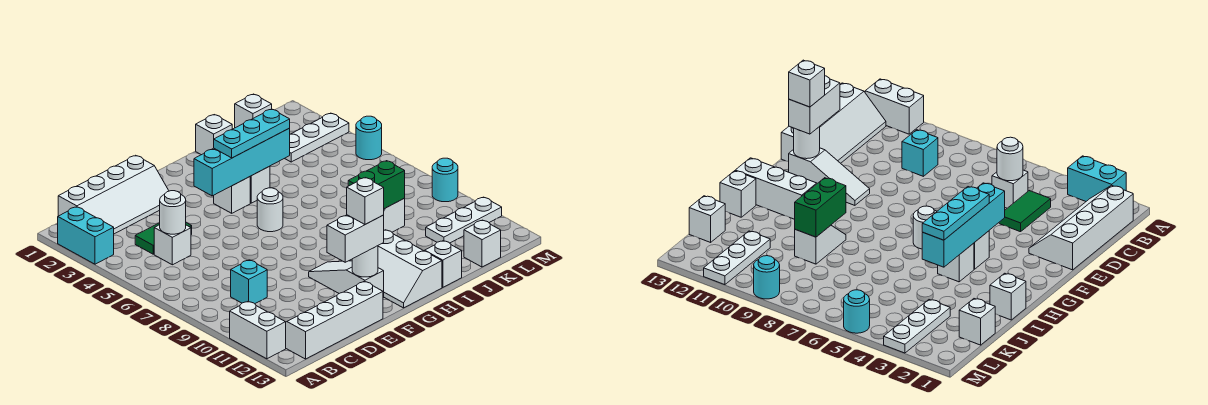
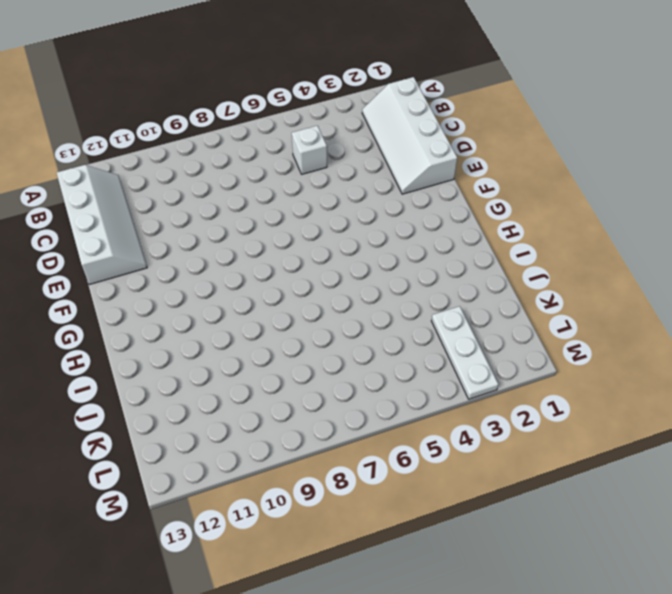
none -> cyan brick A2:A3 level 1
none -> white brick A11:A12 level 1
none -> green tile C4:D4 level 1

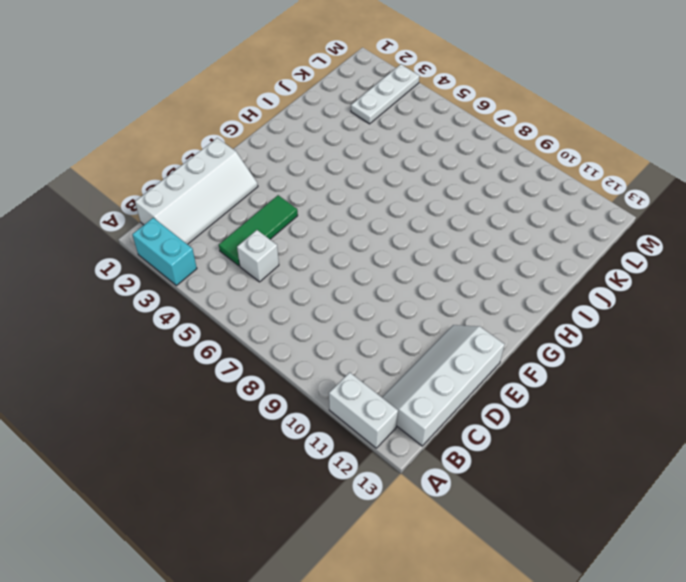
green tile C4:E4 level 1 -> green tile C4:D4 level 1
none -> cyan brick C9 level 1
none -> white slope F10:F12 level 1 top 12
none -> white brick G4 level 1

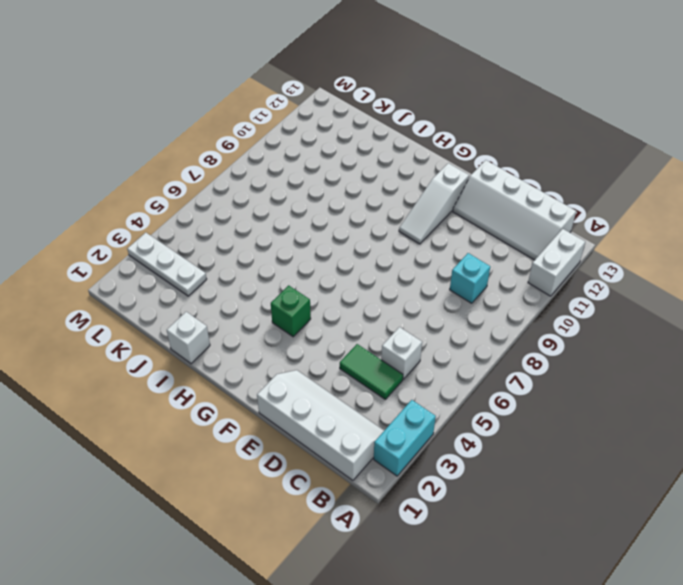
green brick G4 level 1 -> white brick G4 level 1
none -> white round brick G6 level 1
none -> white slope G11:H13 level 1 top H
none -> white brick H4 level 1

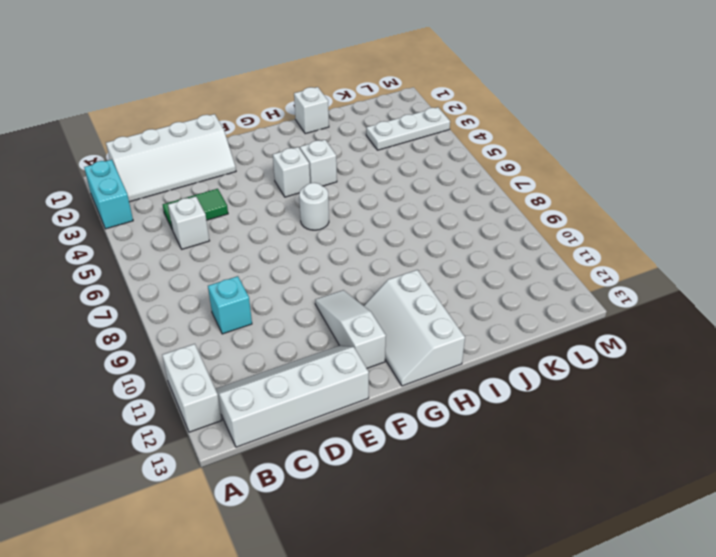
none -> white slope I9:J9 level 1 top J
none -> white brick I13 level 1
none -> white brick K1 level 1

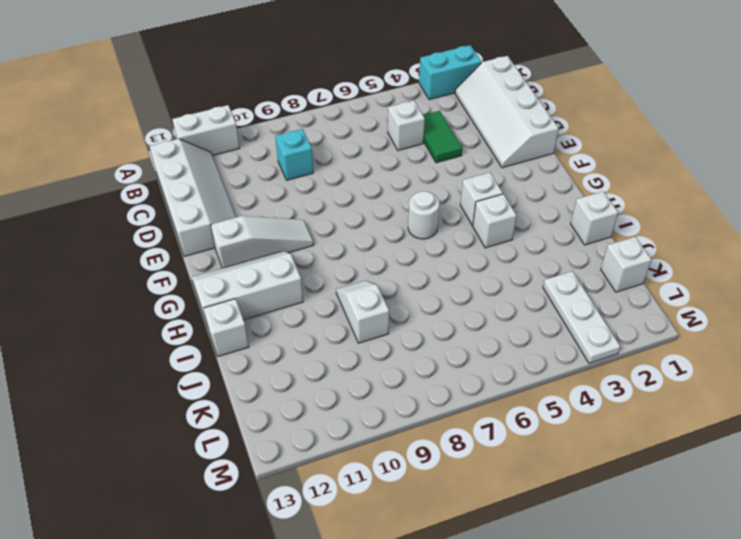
none -> white plate K11:M11 level 1
none -> white brick K13 level 1
none -> cyan round brick M5 level 1

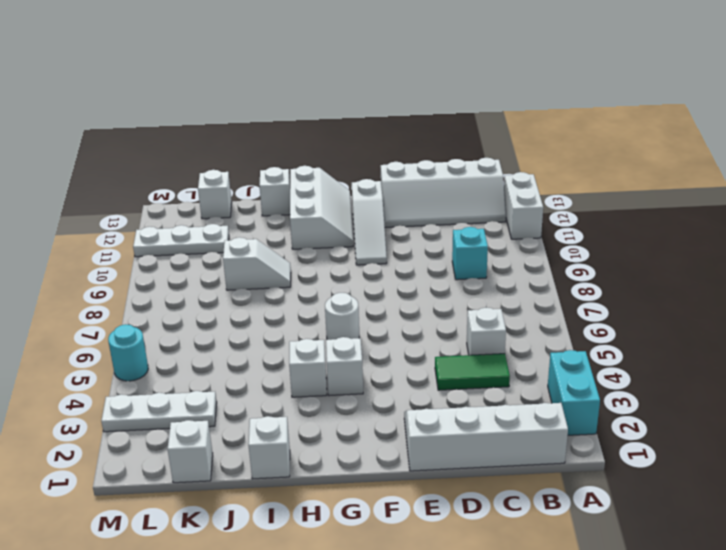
none -> cyan round brick M9 level 1
none -> white round brick C5 level 2
none -> cyan brick F4:I4 level 2

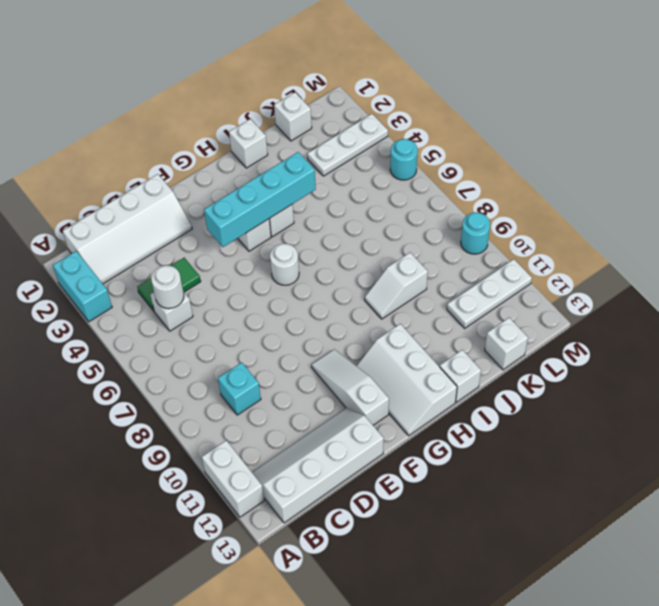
none -> white round brick F12 level 2
none -> green brick I9:J9 level 2
none -> white brick E12:F12 level 3

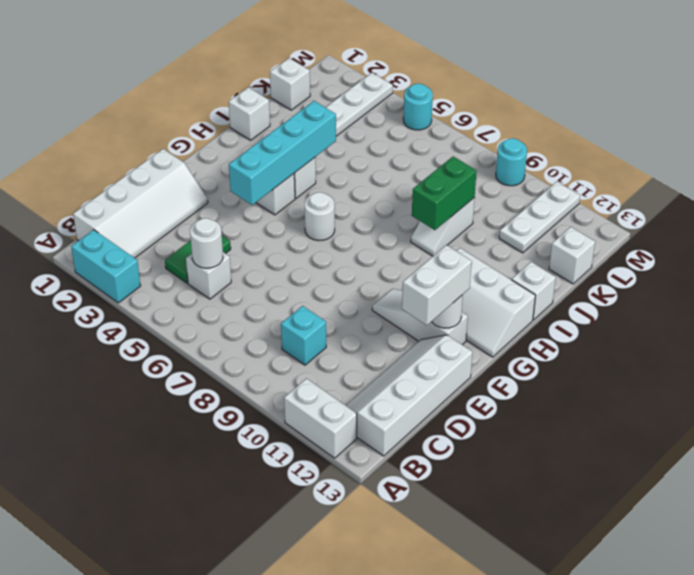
none -> cyan plate G4:I4 level 3
none -> white brick F12 level 4

